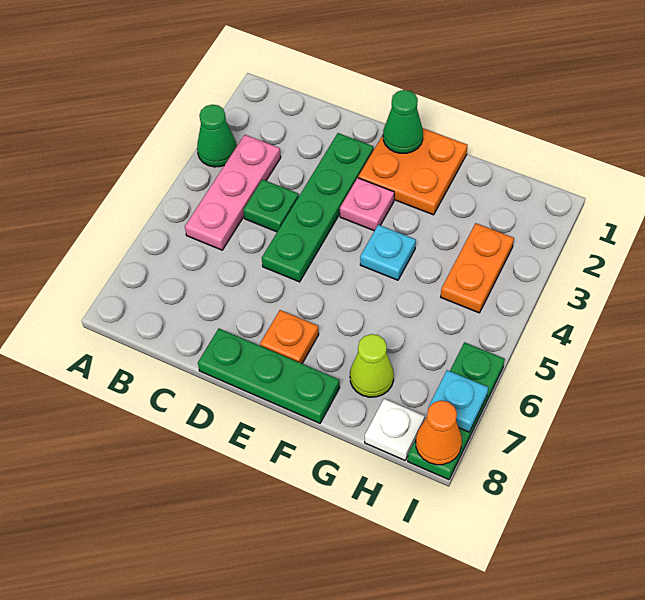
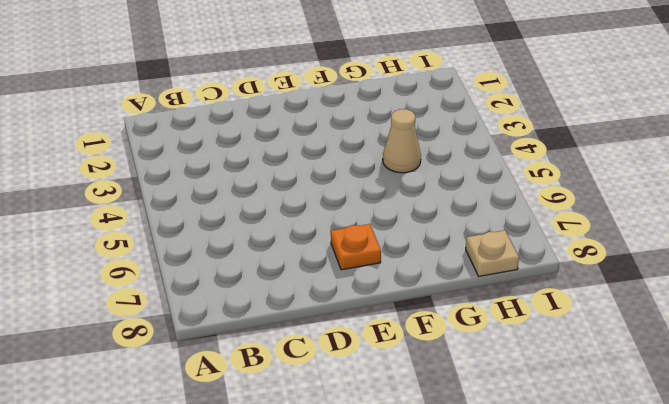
tan cone G4 level 1 -> none
tan plate H8 level 1 -> white plate H8 level 1
none -> green cone A3 level 1
none -> pink plate B3:B5 level 1
none -> green plate C4 level 1

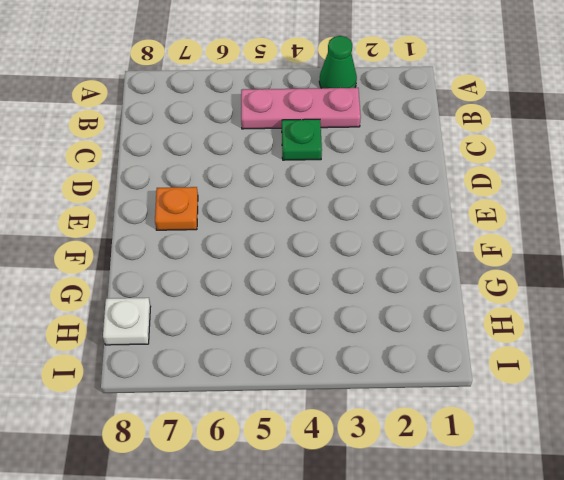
none -> green plate D2:D5 level 1
none -> green plate D8:F8 level 1
none -> orange plate E1:F2 level 1

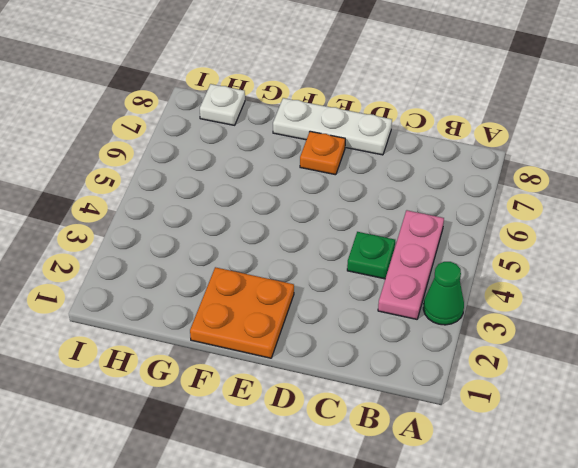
white plate D8:F8 level 1 -> green plate D8:F8 level 1
none -> green plate D2:D5 level 1
none -> pink plate E3 level 1
none -> cyan plate F4 level 1

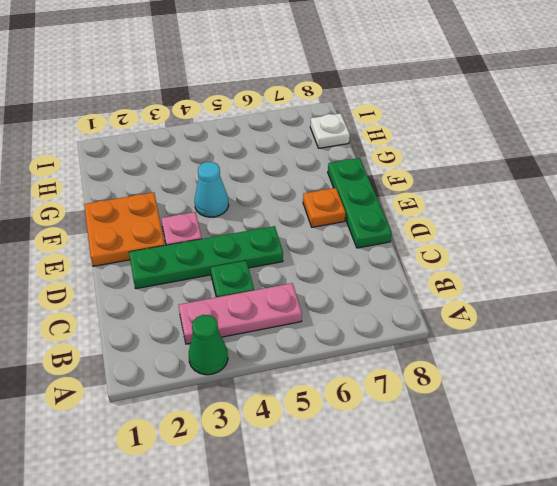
cyan cone F4 level 1 -> cyan plate F4 level 1
none -> lime cone G7 level 1
none -> orange plate H3:H4 level 1
none -> green plate I6:I8 level 1

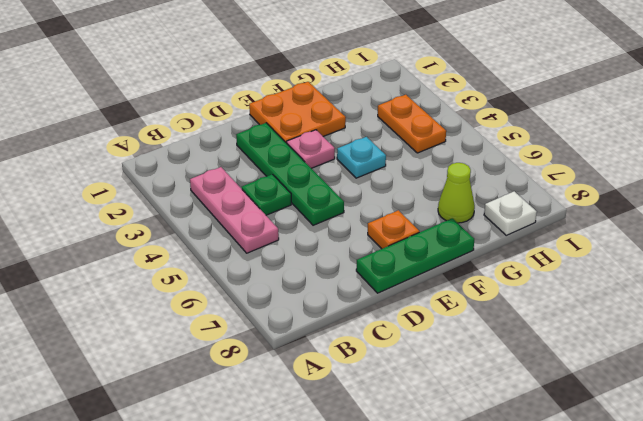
none -> green cone A3 level 1
none -> green plate I6:I8 level 1
none -> green cone E1 level 2

